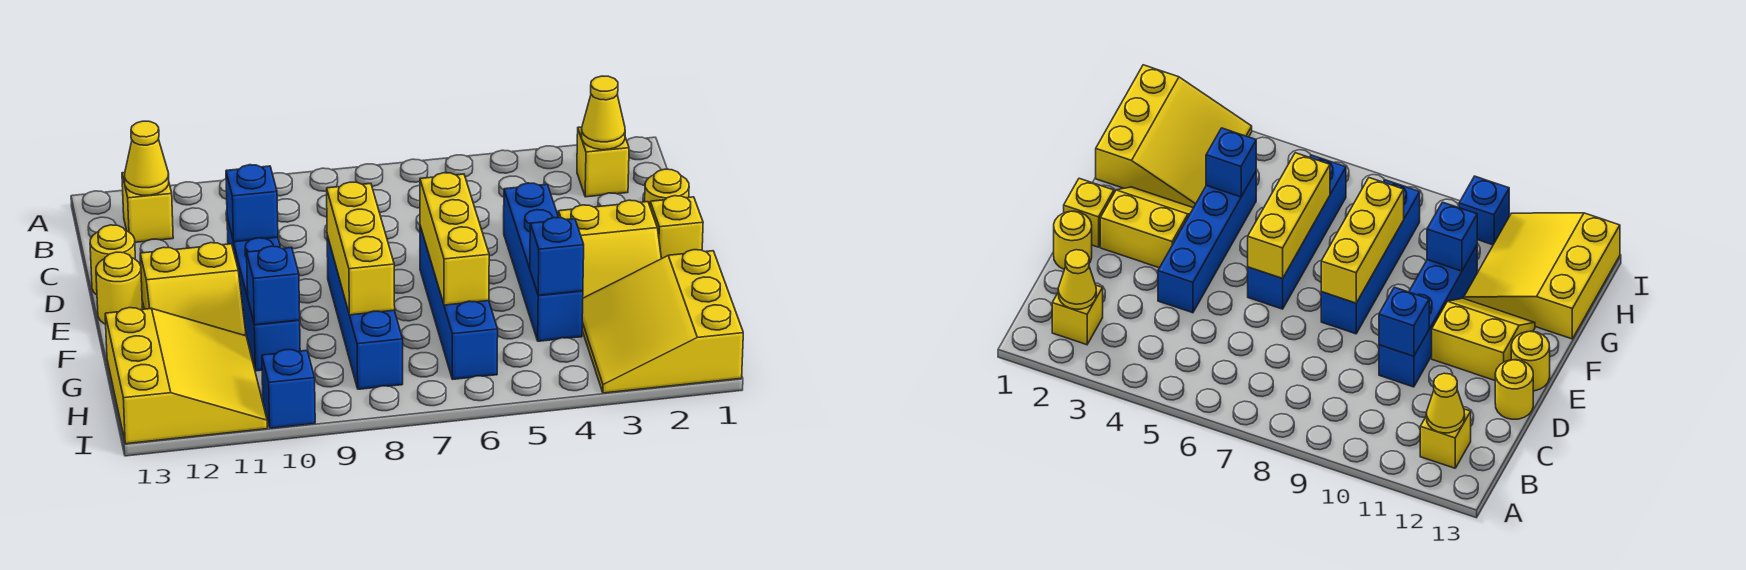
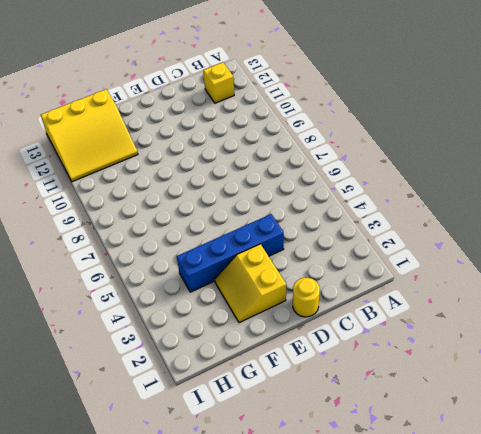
none -> yellow brick B2 level 1
none -> blue brick D10:G10 level 1
none -> yellow round brick D13 level 1

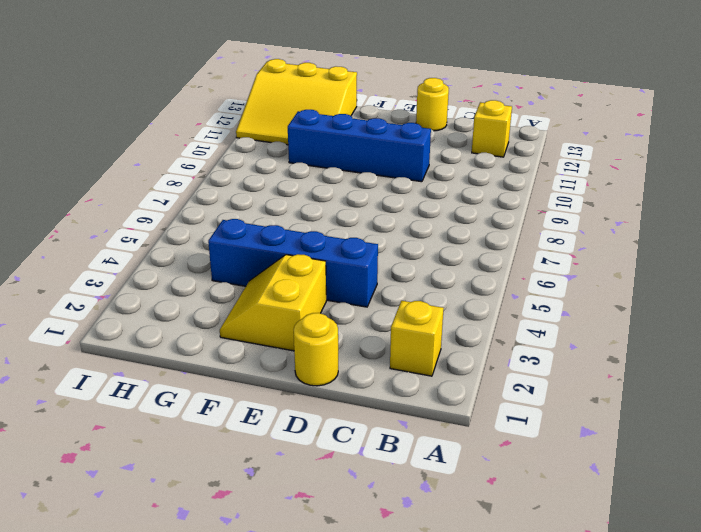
none -> yellow brick E1 level 1
none -> blue brick E6:H6 level 1
none -> blue brick E8:H8 level 1

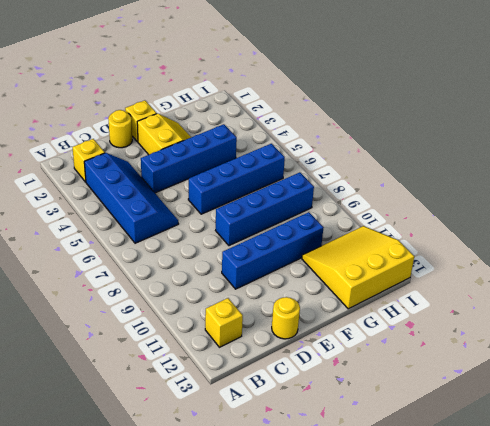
blue slope B3:C6 level 1 top B -> none
none -> yellow slope E11:F12 level 1 top E
none -> yellow round brick E13 level 1
none -> yellow slope G1:I3 level 1 top 1

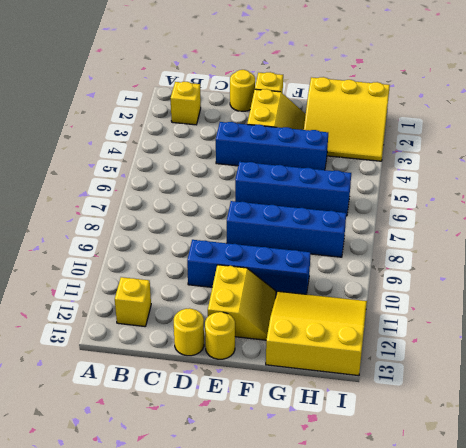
none -> blue brick I10 level 1
none -> yellow cone B2 level 2
none -> yellow cone B12 level 2

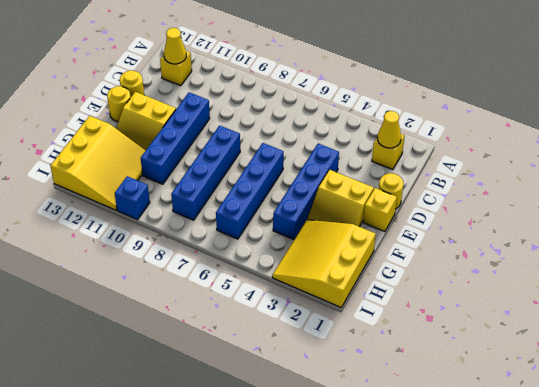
none -> blue brick D10 level 2
none -> yellow brick E6:G6 level 2
none -> yellow brick E8:G8 level 2

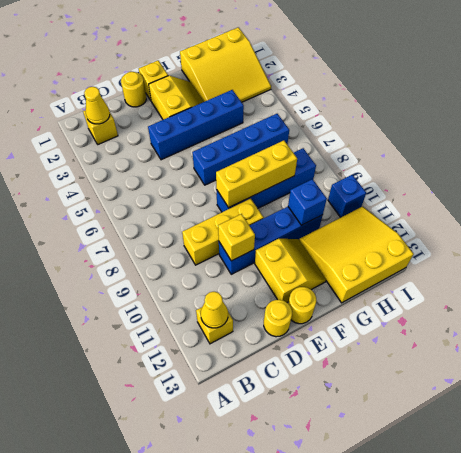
yellow brick C9:E9 level 1 -> yellow brick E6:G6 level 2
yellow brick D10 level 2 -> blue brick D10 level 2
none -> blue brick G4 level 2

